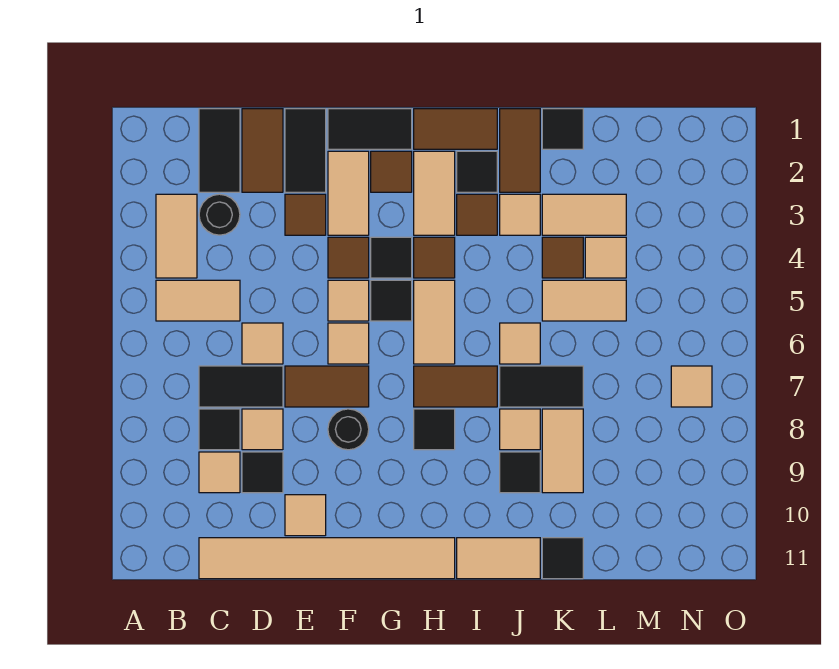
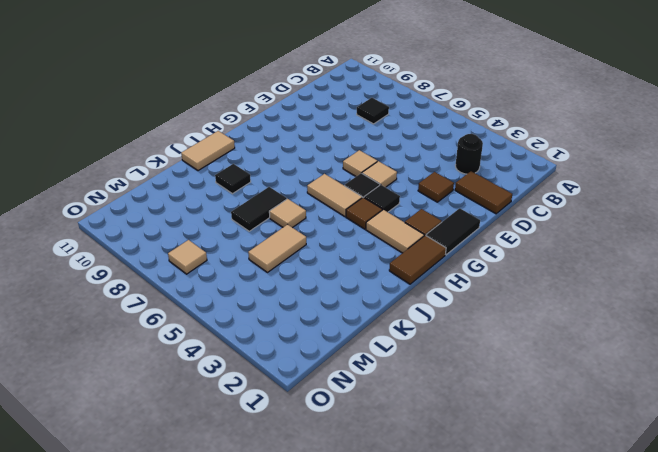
none -> tan tile B3:B4 level 1
none -> tan tile B5:C5 level 1
none -> black tile C1:C2 level 1
none -> black tile C7:D7 level 1

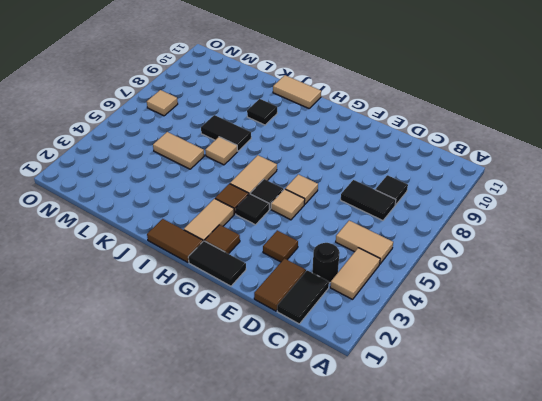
none -> tan tile C9 level 1
none -> tan tile C11:H11 level 1
none -> tan tile D6 level 1
none -> tan tile D8 level 1

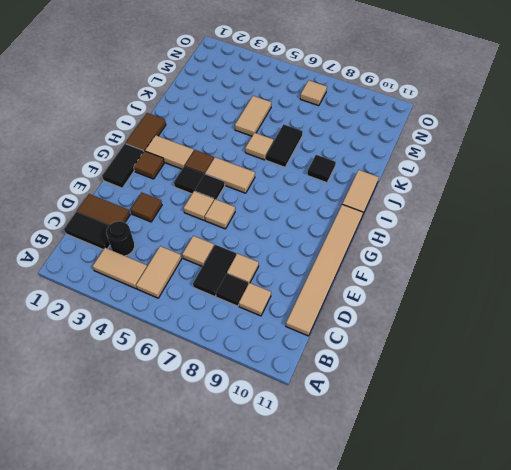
none -> black tile D9 level 1
none -> black tile E1:E2 level 1
none -> brown tile E7:F7 level 1
none -> tan tile E10 level 1

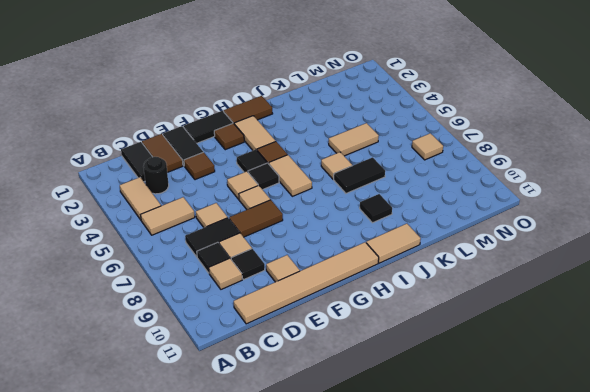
none -> tan tile F2:F3 level 1
none -> brown tile F4 level 1
none -> black round brick F8 level 1
none -> brown tile H7:I7 level 1

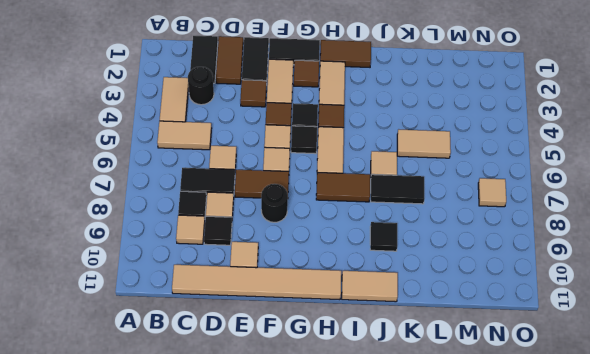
none -> black tile H8 level 1
none -> black tile I2 level 1
none -> brown tile I3 level 1
none -> brown tile J1:J2 level 1

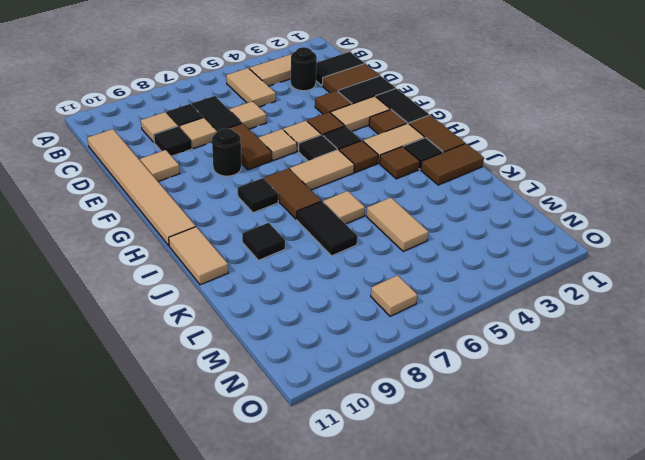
none -> tan tile J3 level 1
none -> tan tile J8 level 1
none -> black tile K1 level 1
none -> tan tile K3:L3 level 1

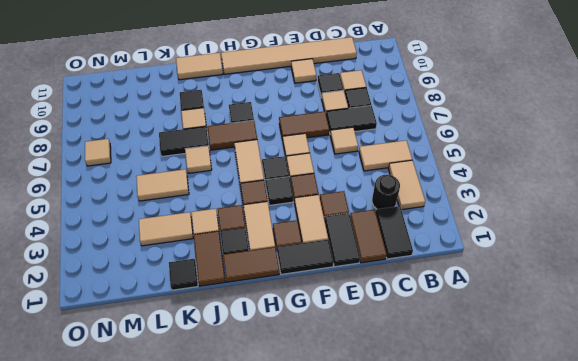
none -> black round brick F8 level 1
none -> brown tile K4 level 1
none -> tan tile K8:K9 level 1
none -> black tile K11 level 1

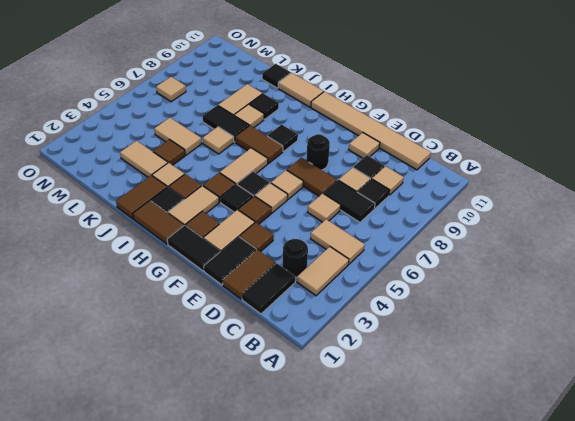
none -> black tile K1 level 1
none -> tan tile L4 level 1

